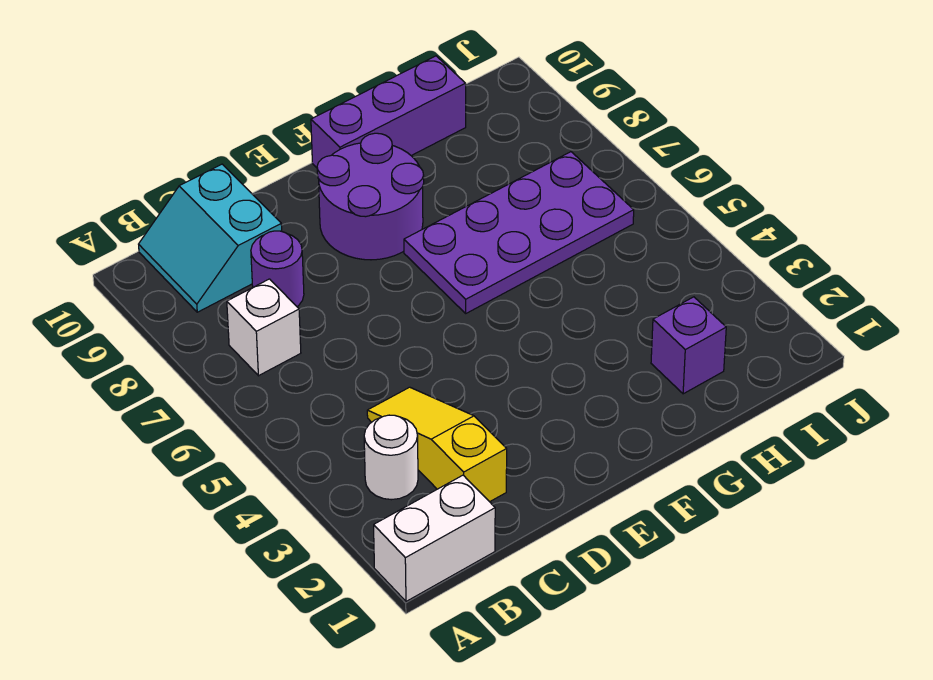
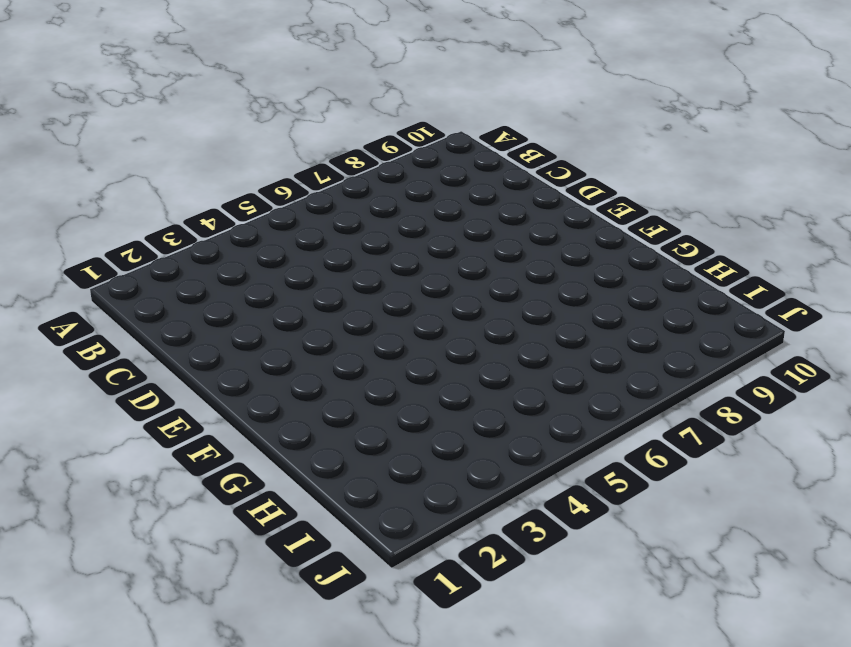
none -> white brick A1:B1 level 1
none -> white round brick B3 level 1

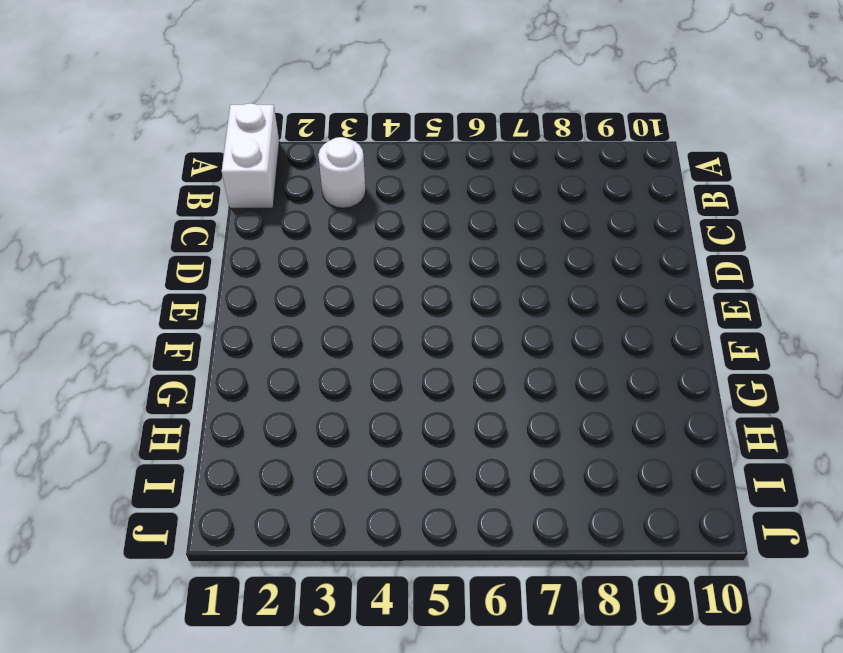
none -> white brick B7 level 1
none -> cyan slope B9:C10 level 1 top C

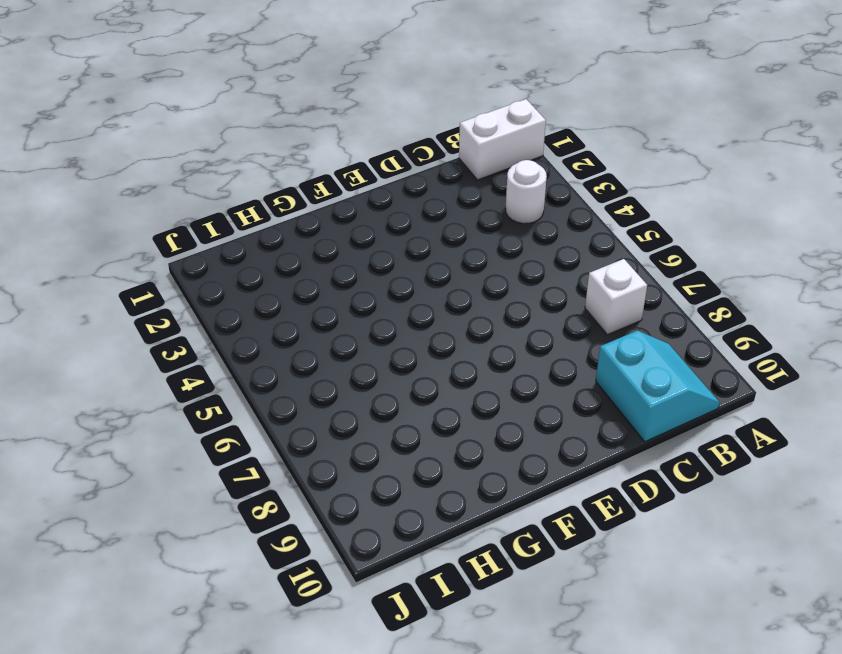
none -> yellow slope C2:C4 level 1 top 2
none -> purple round brick C8 level 1

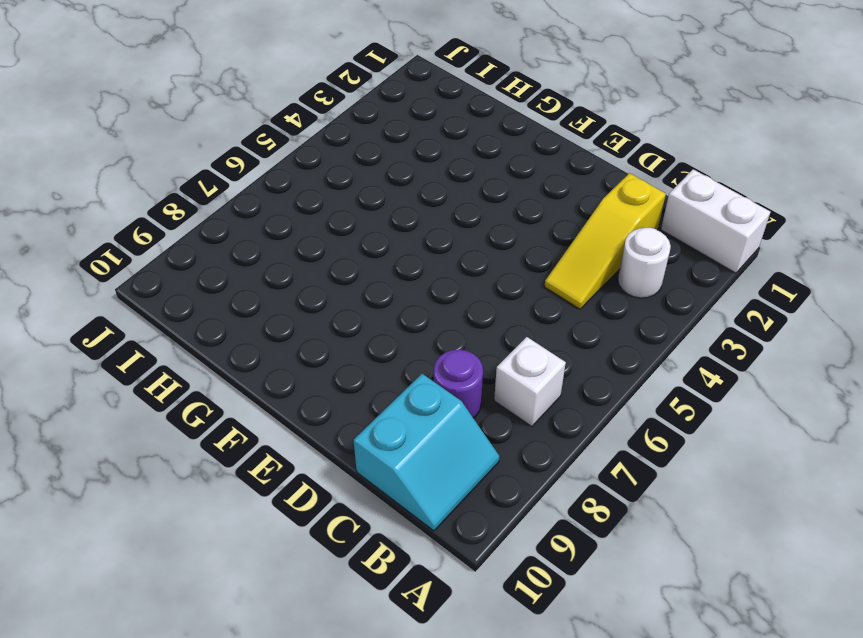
none -> purple round brick E8:F9 level 1
none -> purple plate F6:I7 level 1

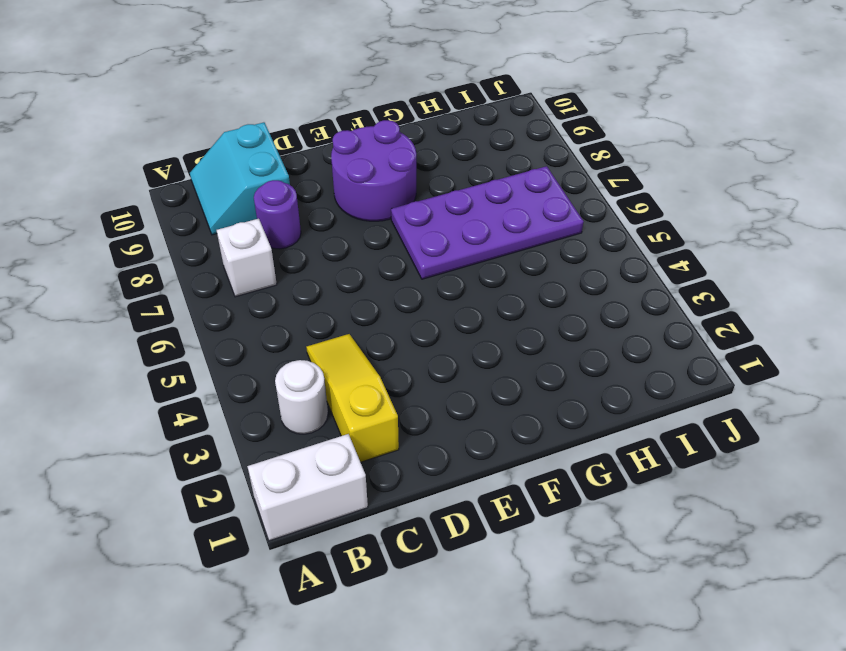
none -> purple brick F10:H10 level 1
none -> purple brick H2 level 1

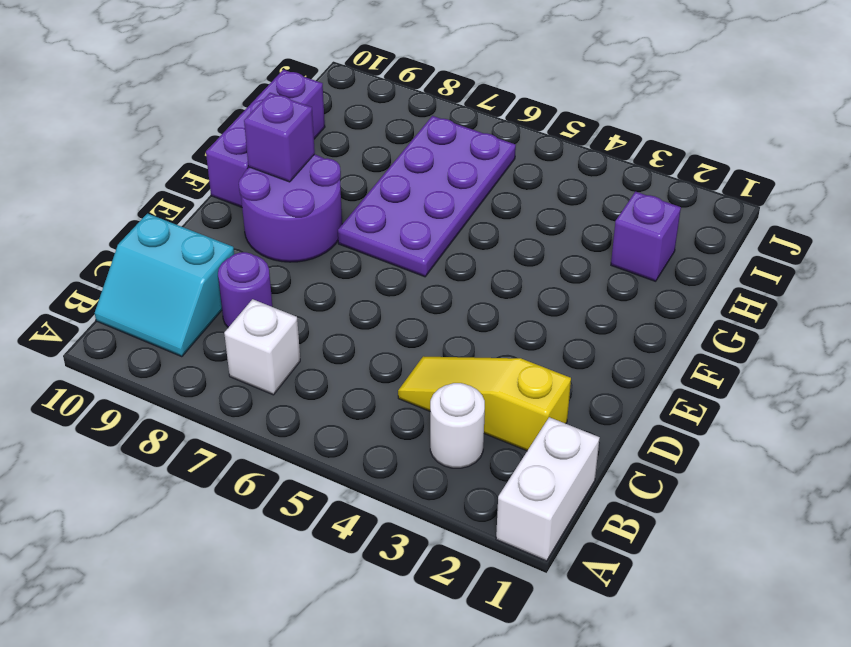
purple brick F9 level 2 -> none

